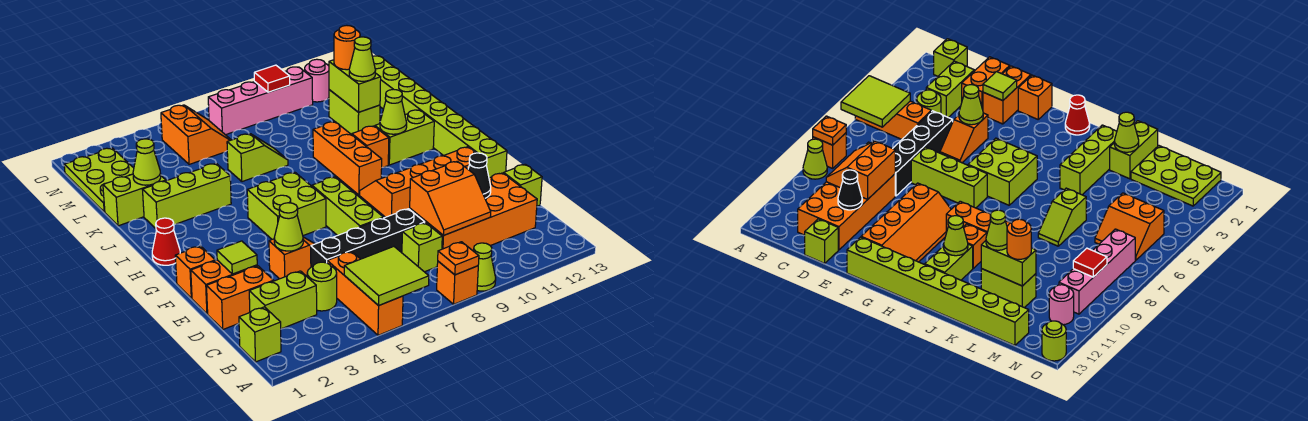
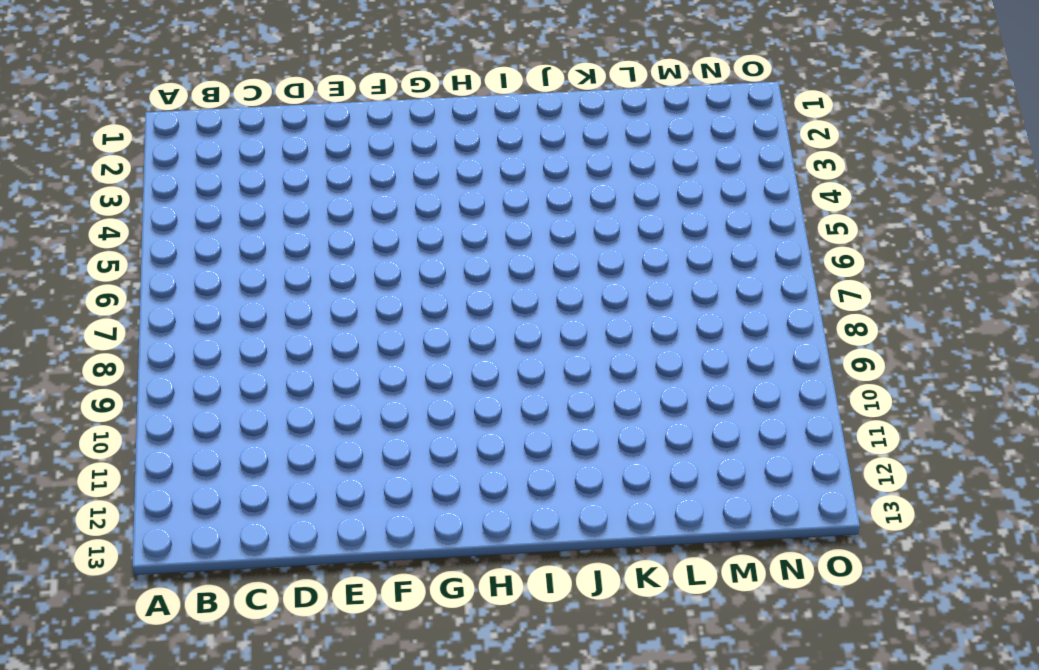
none -> orange brick A5:C5 level 1
none -> orange brick A8 level 1
none -> lime cone A9 level 1
none -> lime brick B1 level 1

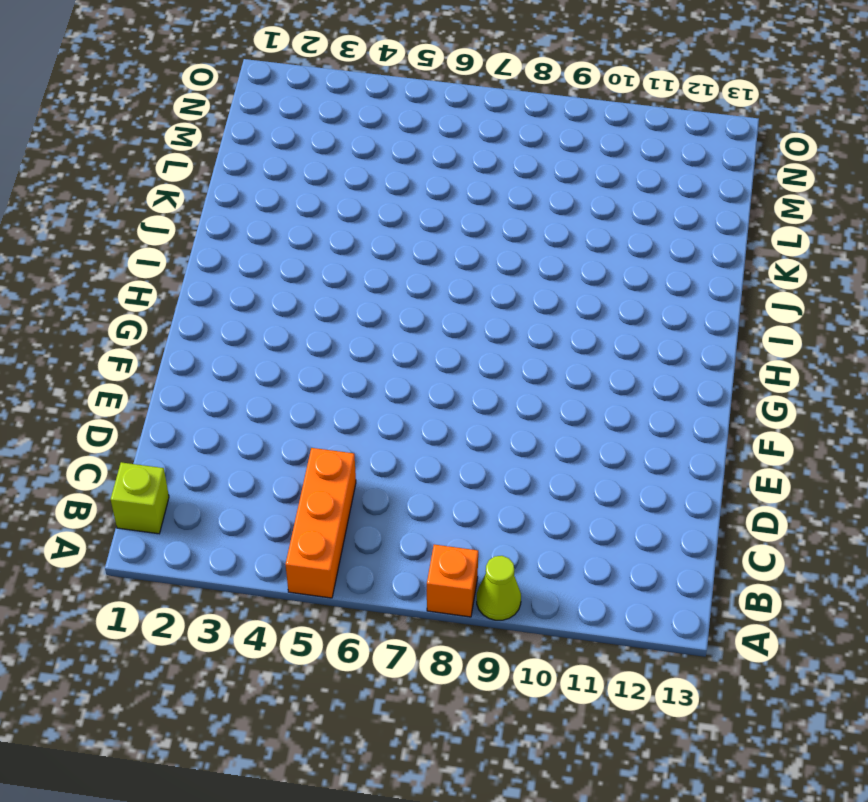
none -> lime brick C2:C3 level 1
none -> lime round brick C4 level 1
none -> lime brick C8 level 1
none -> orange brick C9:D12 level 1

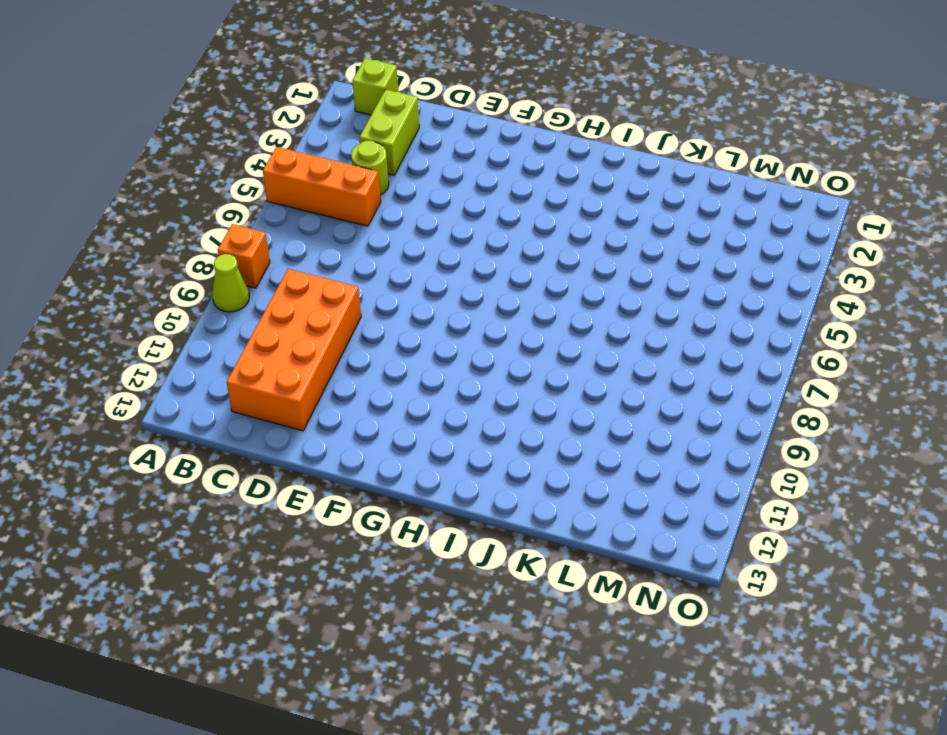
none -> lime brick C8 level 1
none -> orange brick D1:D2 level 1
none -> black brick D5:D8 level 1
none -> lime brick D13 level 1

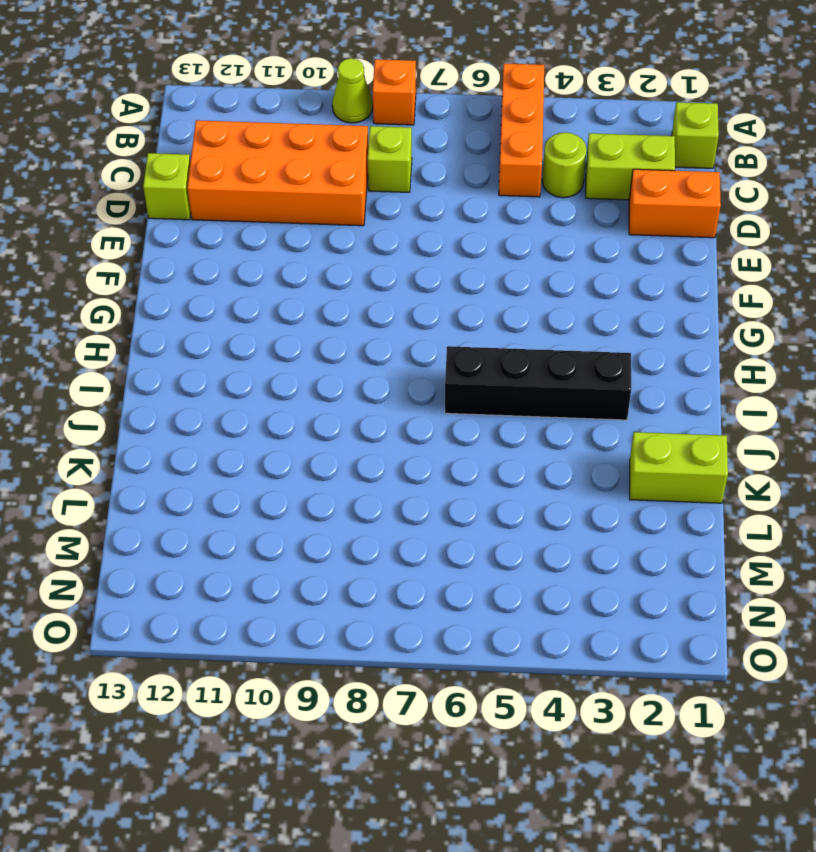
black brick I3:I6 level 1 -> black brick D5:D8 level 1
none -> orange brick E1:E2 level 1
none -> orange slope E4:E5 level 1 top 4
none -> lime brick E7:G7 level 1
none -> orange brick F1 level 1

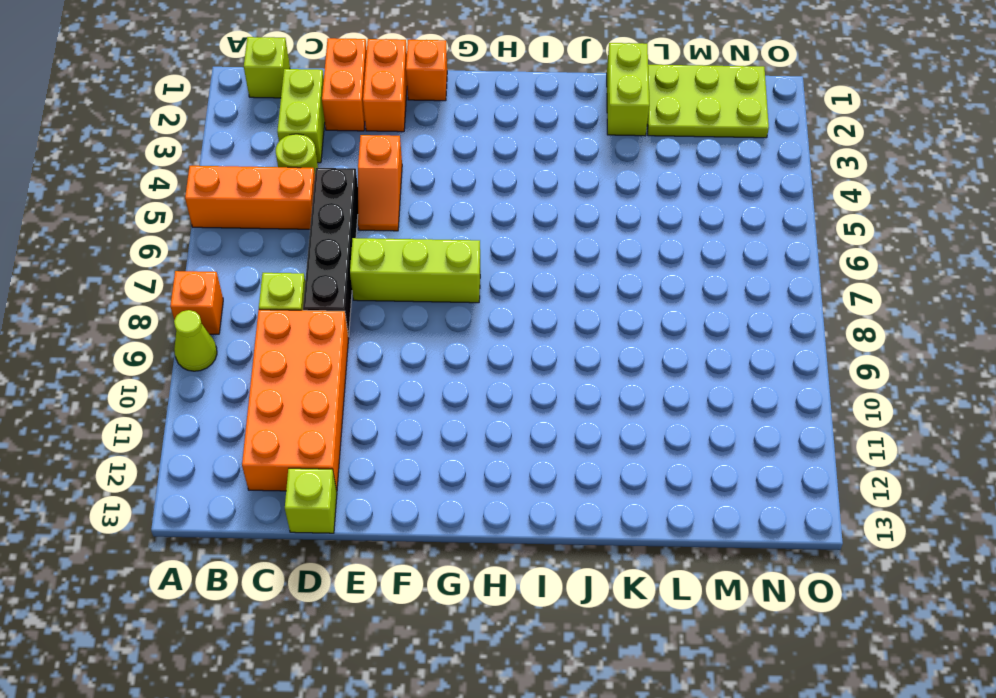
none -> orange slope F9:G12 level 1 top F
none -> lime brick F13:M13 level 1
none -> lime brick G5:H6 level 1
none -> red cone H1 level 1

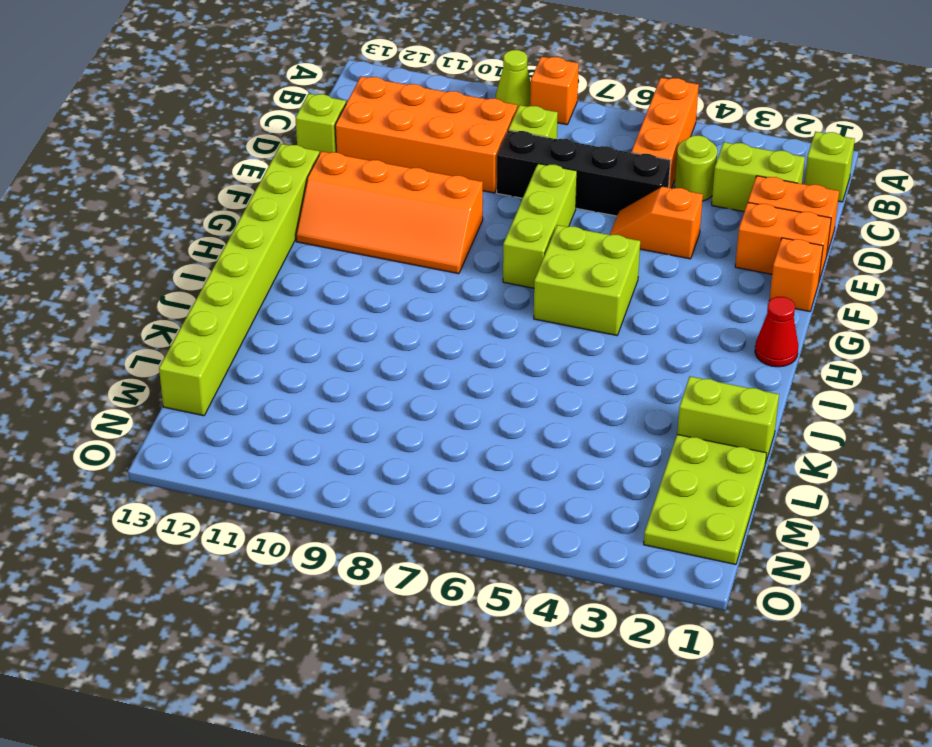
none -> orange brick H9:J9 level 1
none -> orange brick I10 level 1
none -> lime brick I11:I12 level 1
none -> lime brick J2:J4 level 1

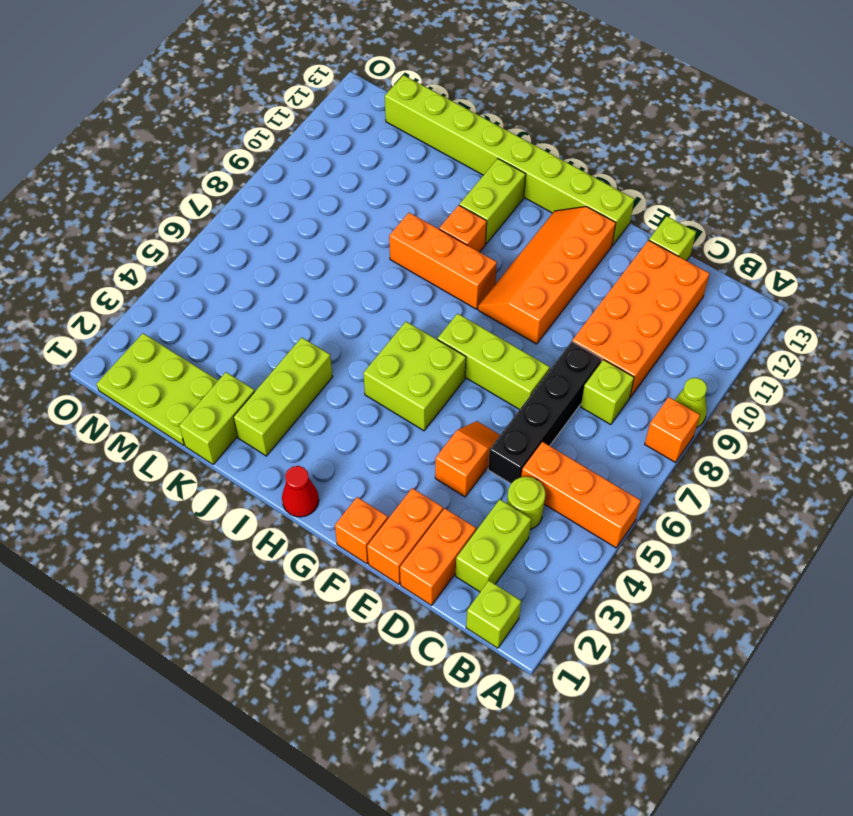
none -> lime slope K6:K7 level 1 top 6
none -> lime brick K11:L11 level 1
none -> orange slope M5:N6 level 1 top 5
none -> pink brick N7:N10 level 1

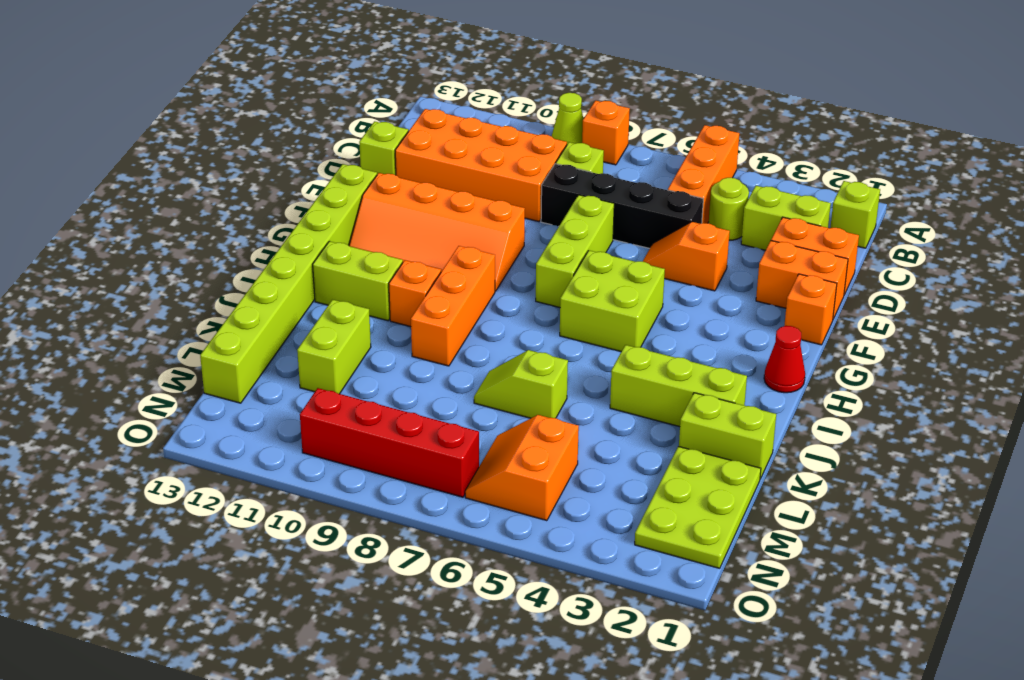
red brick N7:N10 level 1 -> pink brick N7:N10 level 1
none -> pink round brick N11 level 1
none -> lime round brick O13 level 1
none -> lime tile A5:B6 level 2
none -> orange plate A8 level 2

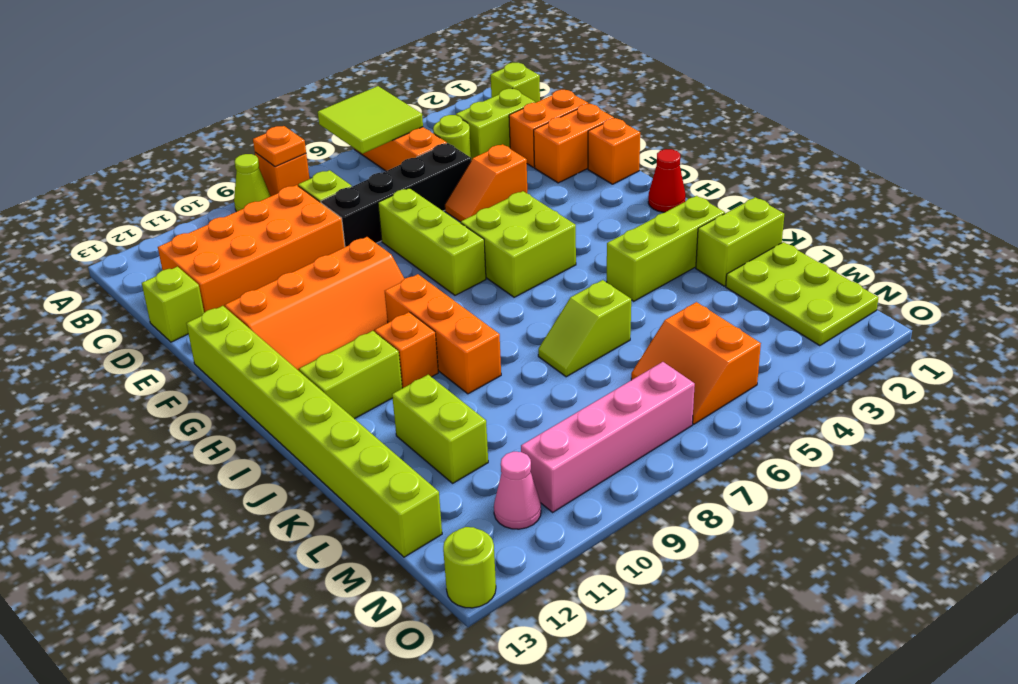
pink cone N11 level 1 -> pink round brick N11 level 1
none -> orange slope C9:D10 level 2 top D
none -> black cone D11 level 2
none -> lime tile E2 level 2
none -> lime cone E4 level 2

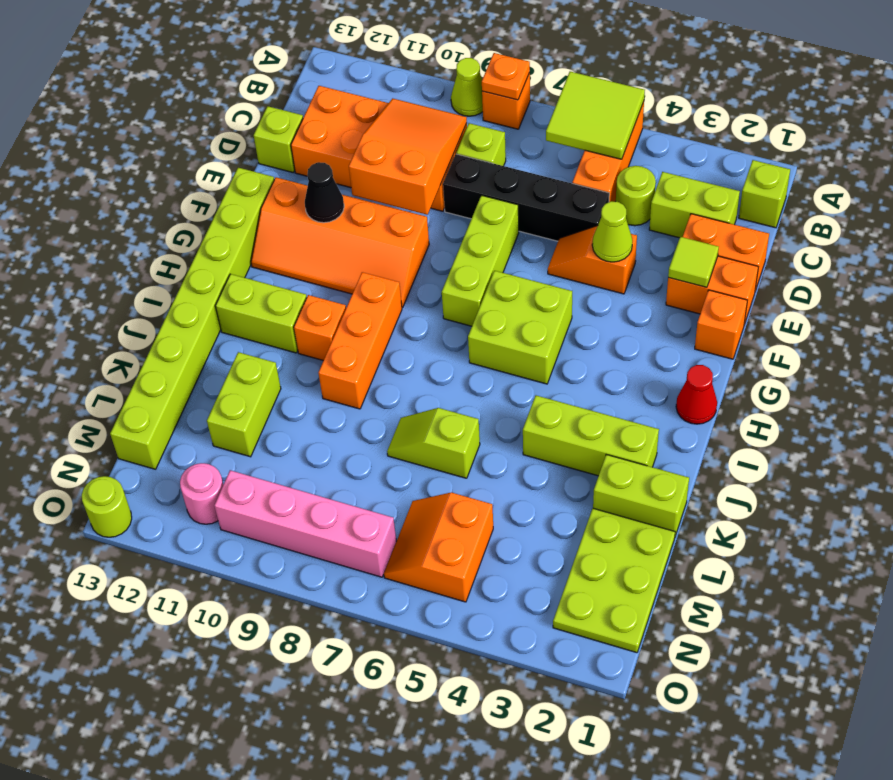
orange slope C9:E10 level 2 top E -> orange slope C9:D10 level 2 top D
black cone F11 level 2 -> black cone D11 level 2
none -> lime cone I11 level 2
none -> lime cone K2 level 2
none -> lime brick K11:L11 level 2
none -> red tile N9 level 2

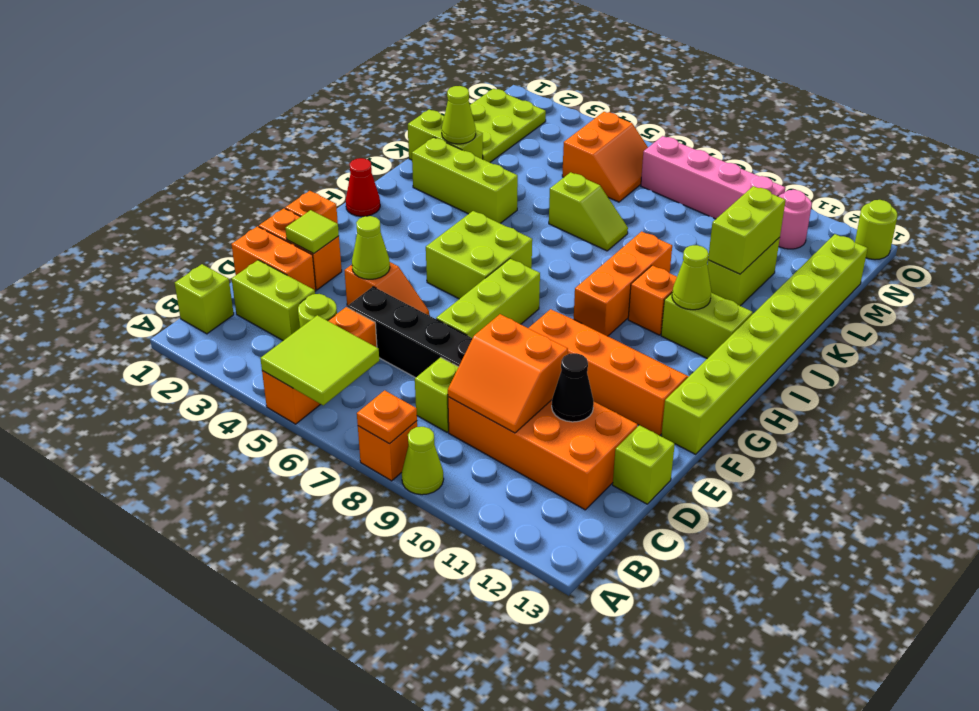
none -> red tile N9 level 2
none -> lime cone K11 level 3
none -> orange round brick L11 level 3

